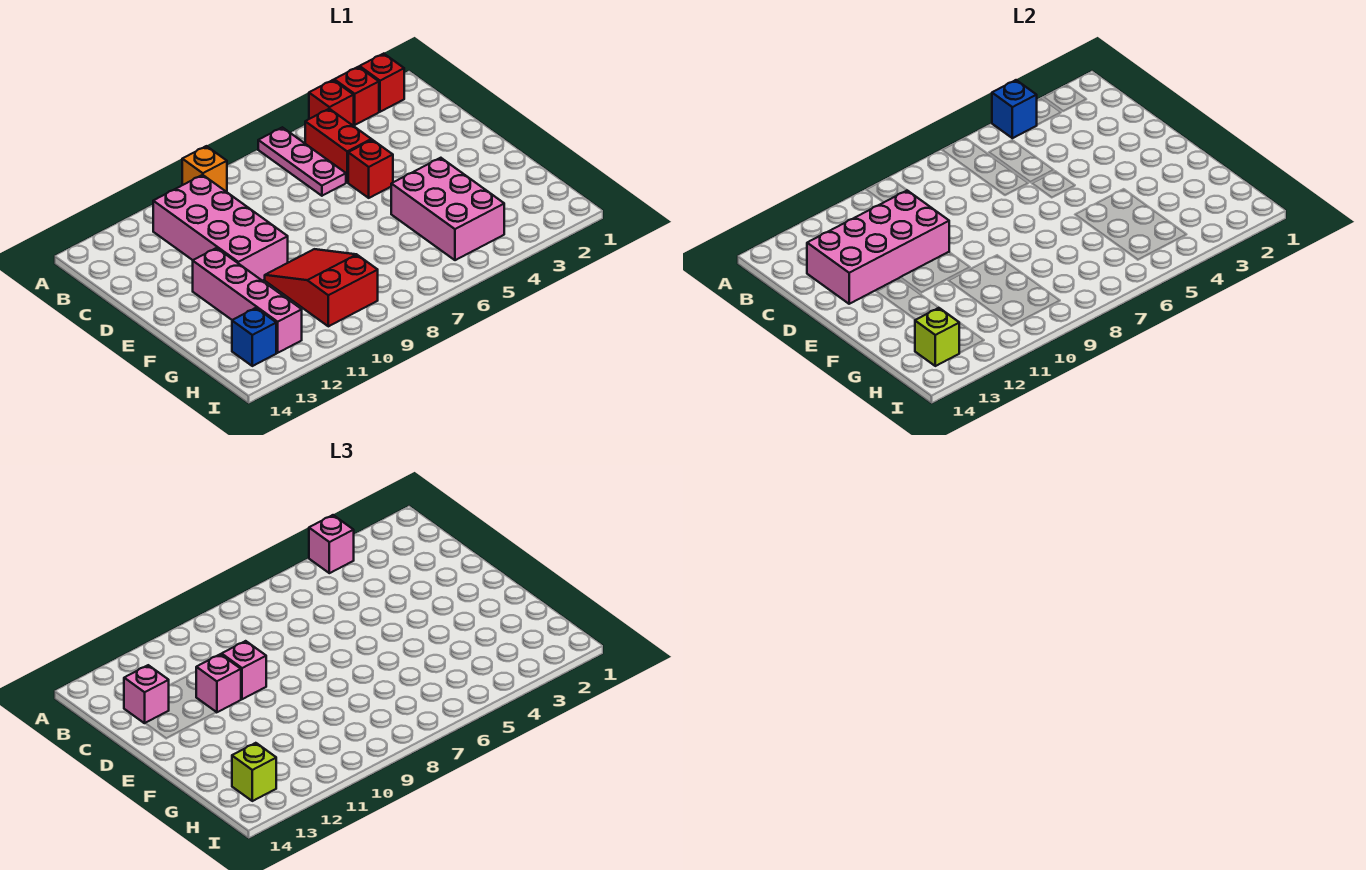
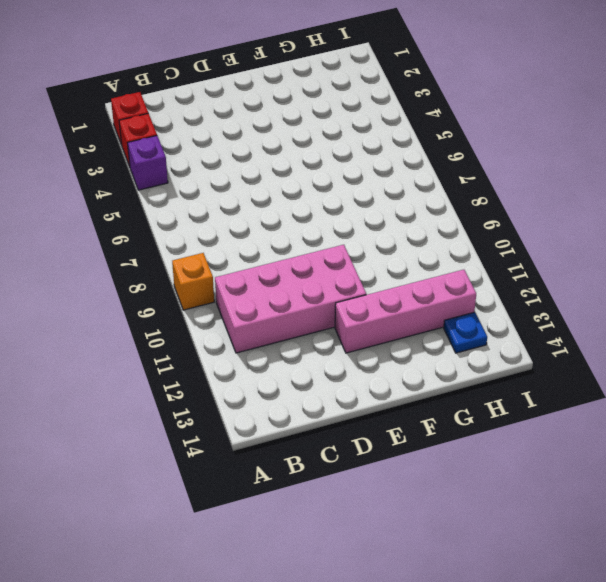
purple brick A4 level 1 -> red brick A4 level 1
blue plate H13 level 1 -> blue brick H13 level 1
none -> pink plate A6:C6 level 1
none -> red brick B5:C5 level 1
none -> red brick D5 level 1

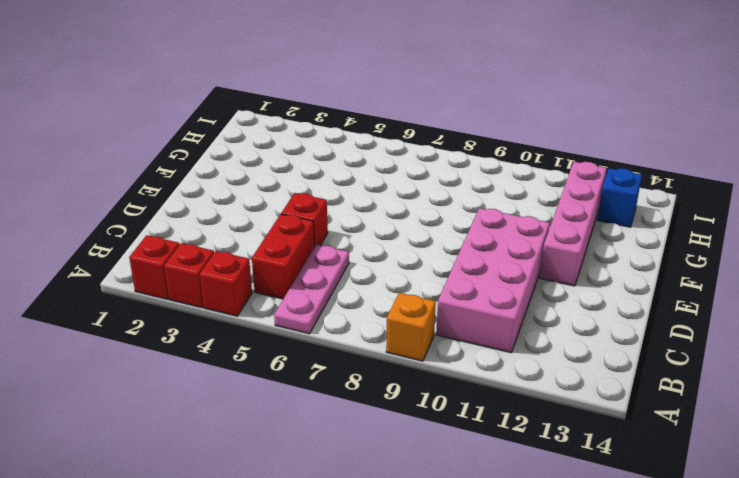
none -> pink brick F4:H5 level 1
none -> red slope F9:H10 level 1 top H
none -> blue brick A4 level 2

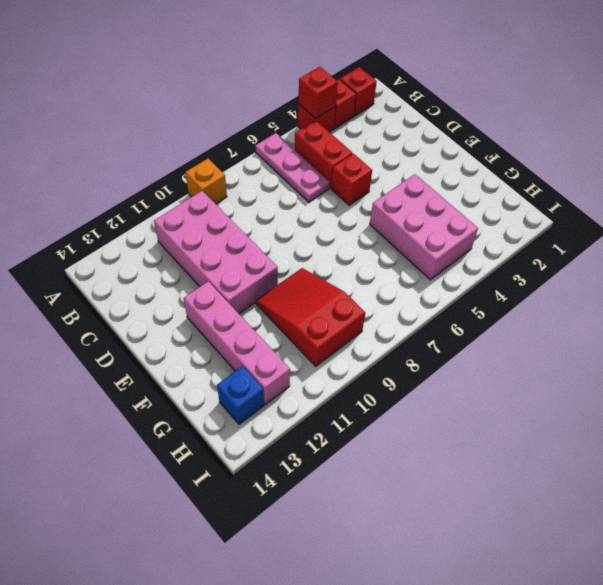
red brick A4 level 2 -> blue brick A4 level 2
none -> pink brick C10:D13 level 2
none -> lime brick H13 level 2
none -> pink brick A4 level 3

